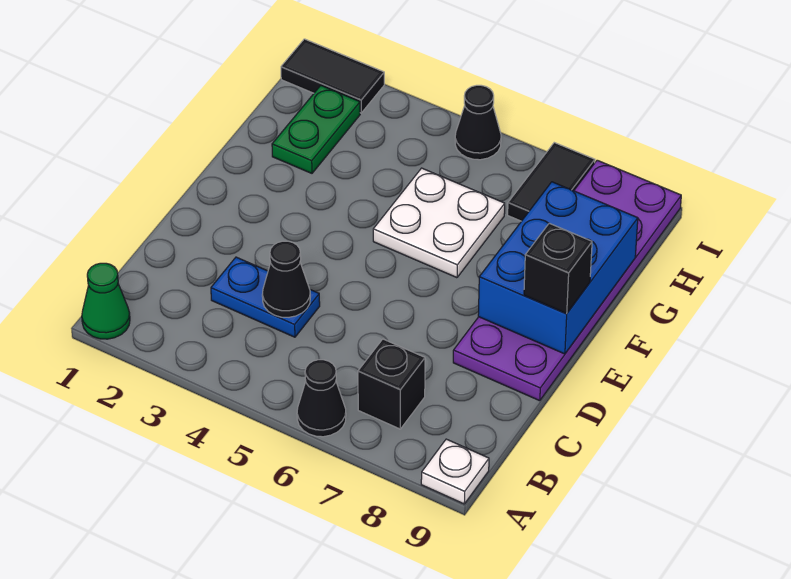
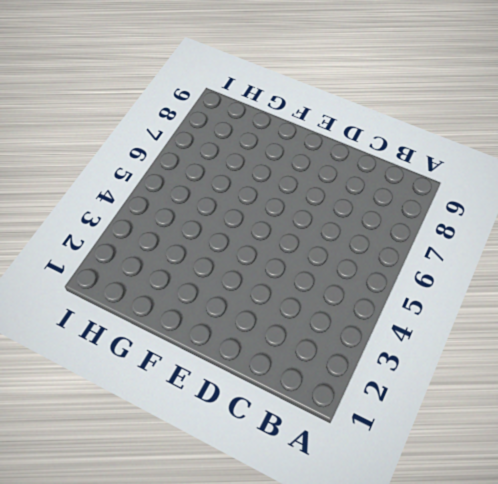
none -> green cone A1 level 1
none -> black cone A6 level 1
none -> white plate A9 level 1

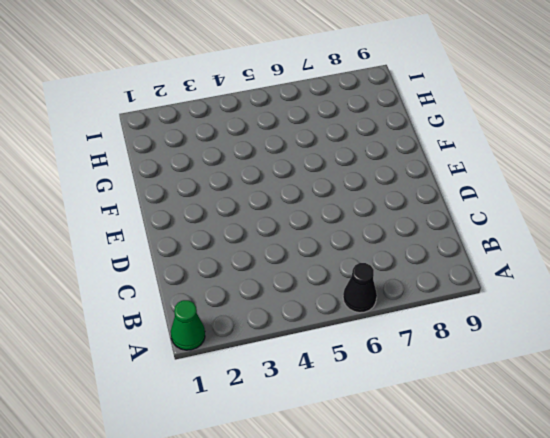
none -> white plate A9 level 1
none -> black brick B7 level 1
none -> blue plate C3:C4 level 1

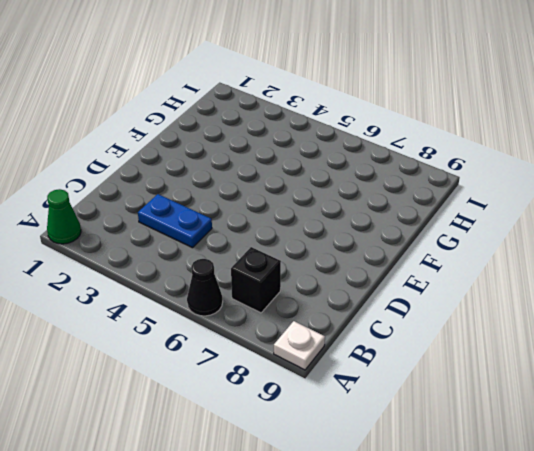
none -> purple plate D8:I9 level 1
none -> white plate F5:G6 level 1
none -> green plate G2:H2 level 1

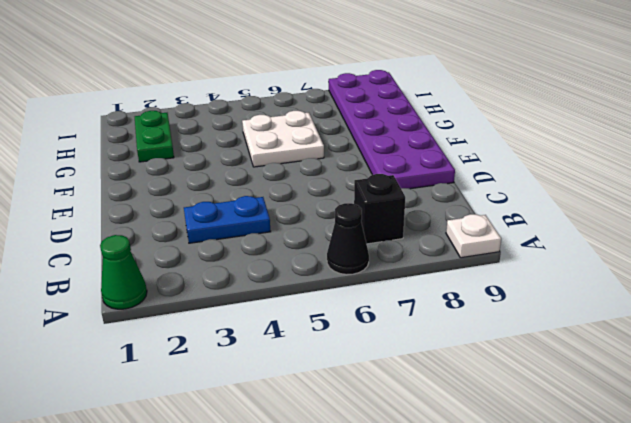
none -> black tile H7:I7 level 1
none -> black tile I1:I2 level 1
none -> black cone I5 level 1

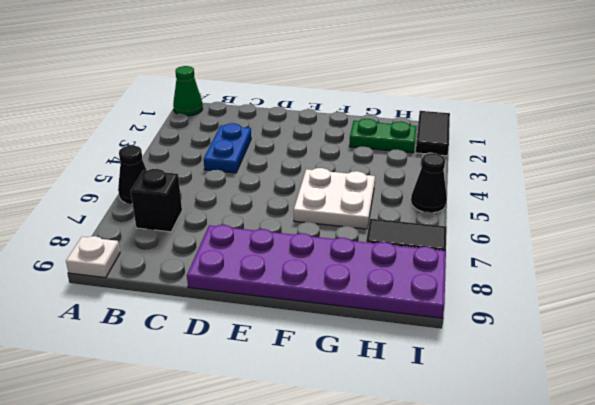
none -> black cone C4 level 2
none -> blue brick E8:G9 level 2
none -> black brick E9 level 3

